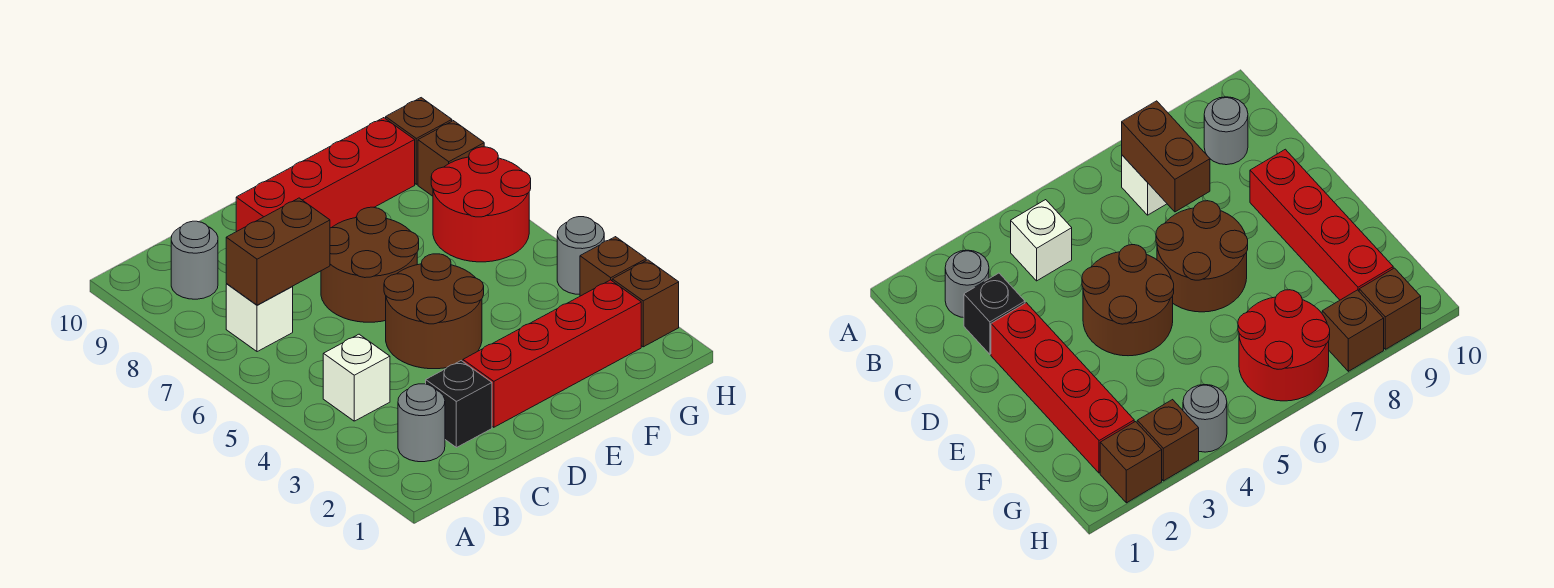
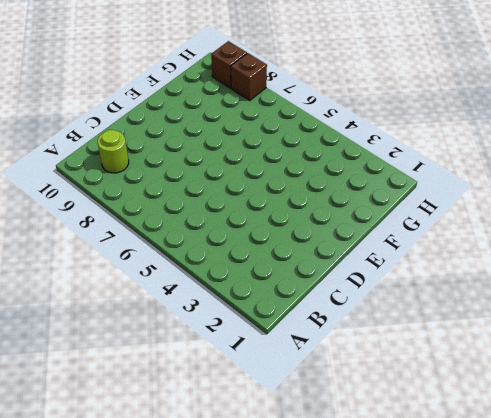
lime round brick B9 level 1 -> grey round brick B9 level 1
none -> grey round brick B2 level 1
none -> white brick B4 level 1
none -> white brick B7 level 1

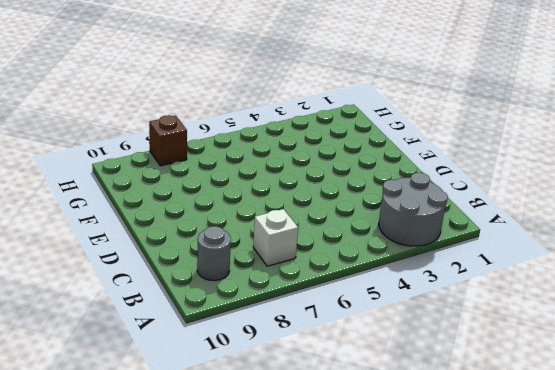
grey round brick A2:B3 level 1 -> grey round brick B2 level 1
none -> white brick B4 level 1
none -> black brick C2 level 1
none -> red brick D2:G2 level 1

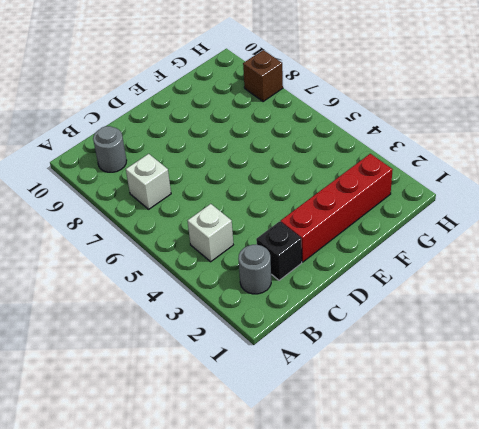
none -> brown round brick D4:E5 level 1
none -> brown round brick D6:E7 level 1
none -> red brick D9:G9 level 1

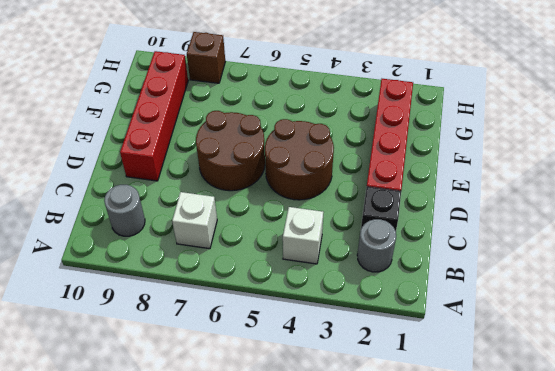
none -> red round brick G6:H7 level 1
none -> brown brick H2 level 1
none -> brown brick H3 level 1

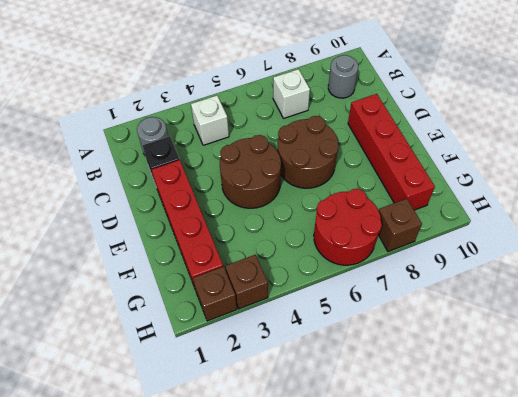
none -> grey round brick H4 level 1
none -> brown brick H9 level 1
none -> brown brick B7:C7 level 2

